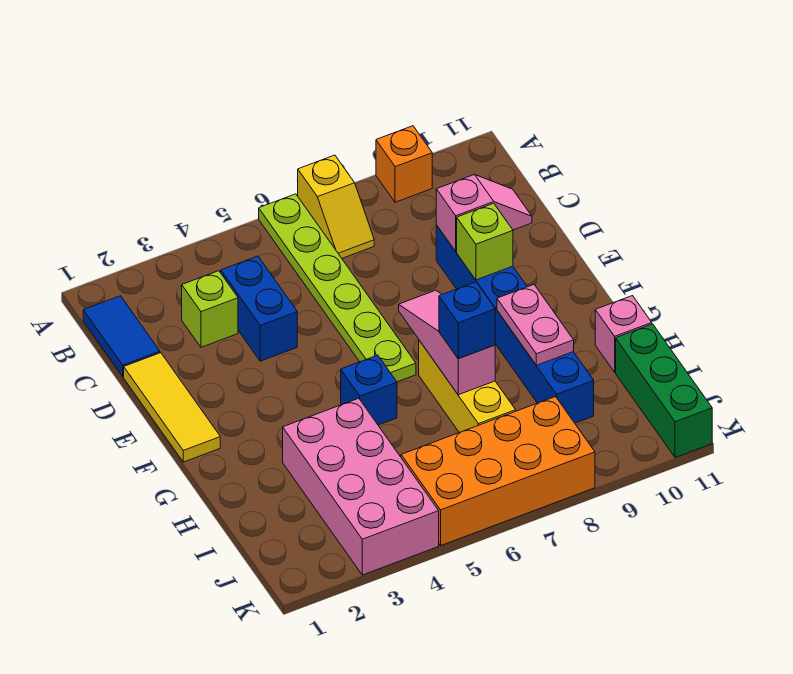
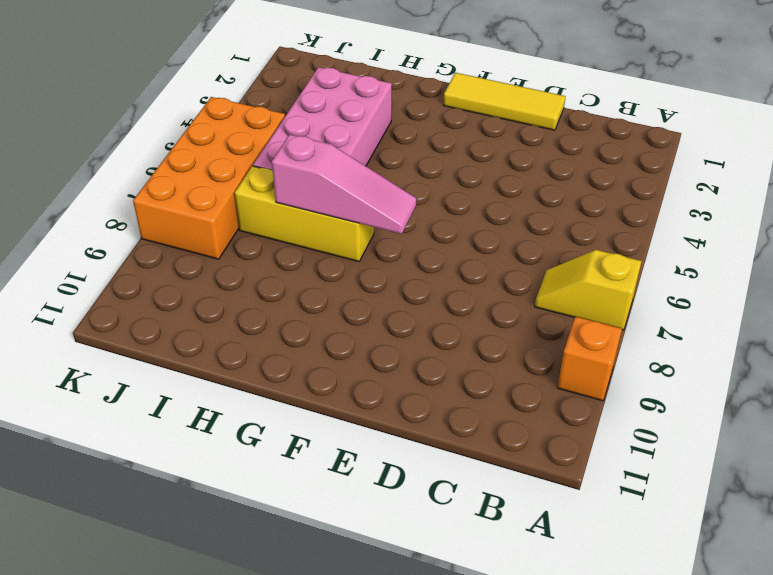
pink brick H3:I6 level 1 -> pink brick H3:K4 level 1
none -> lime plate A6:F6 level 1
none -> blue tile B1:C1 level 1
none -> lime brick C3 level 1

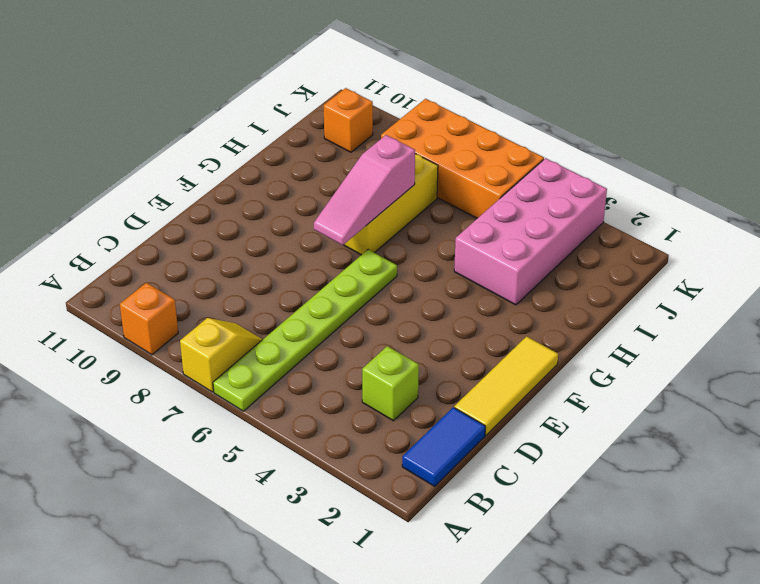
orange brick J10 level 1 -> none
none -> blue brick C4:D4 level 1
none -> blue brick D9:I9 level 1
none -> blue brick G5 level 1

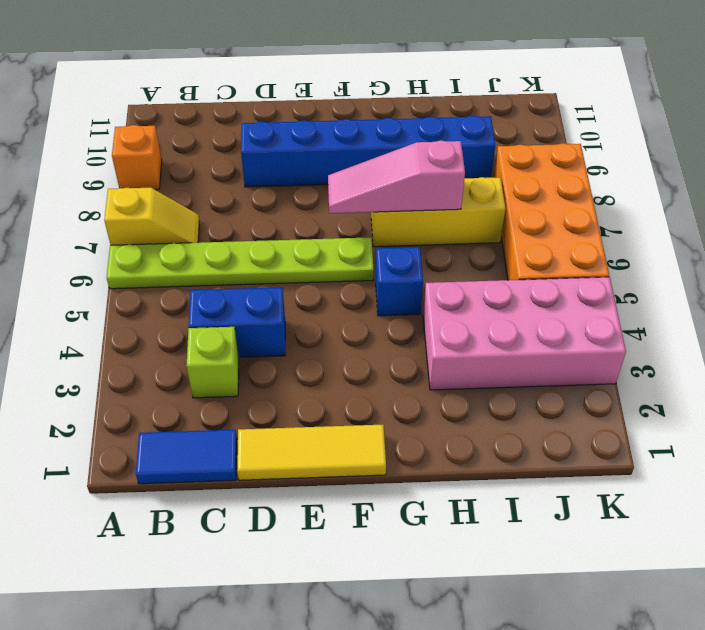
none -> pink brick H11 level 1
none -> green brick I11:K11 level 1
none -> pink slope D9:D10 level 2 top 9

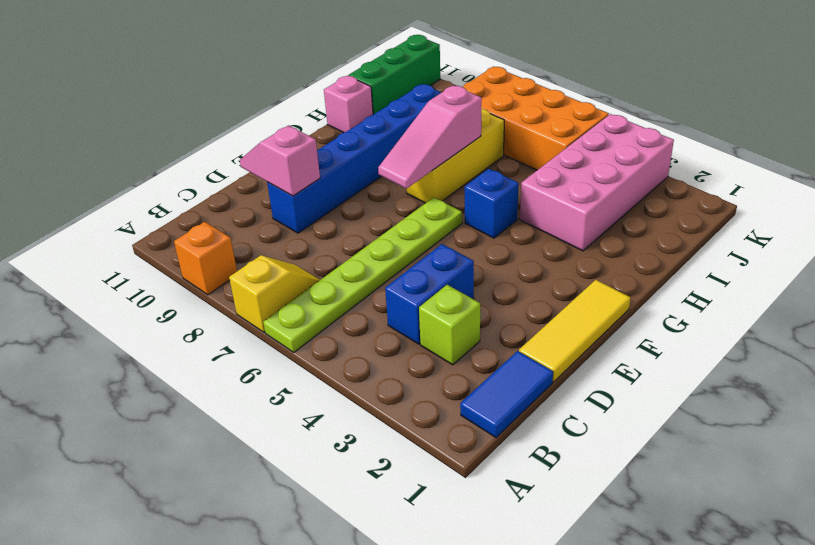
none -> lime brick E9 level 2
none -> pink plate G9:H9 level 2
none -> blue brick H7 level 3

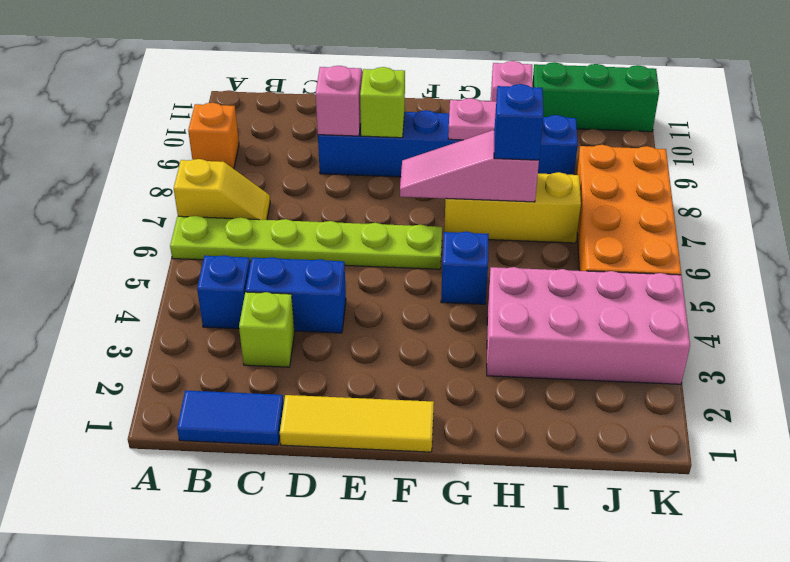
blue brick B4 level 1 -> none

